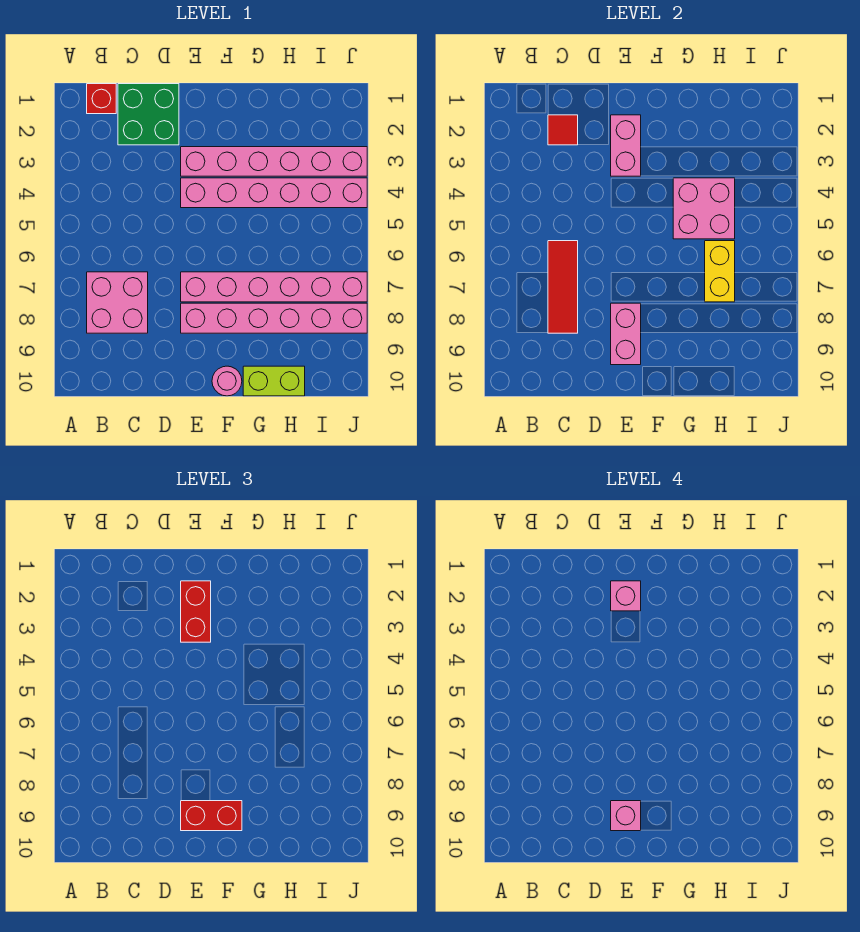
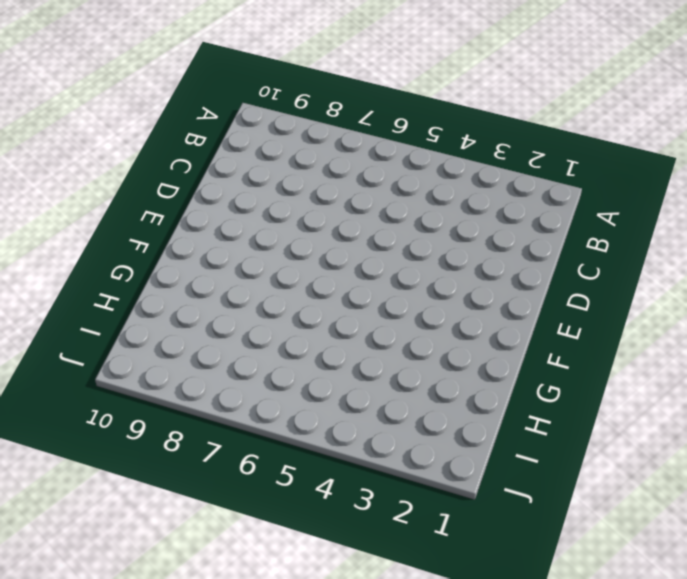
none -> red brick B1 level 1
none -> pink brick B7:C8 level 1
none -> green brick C1:D2 level 1

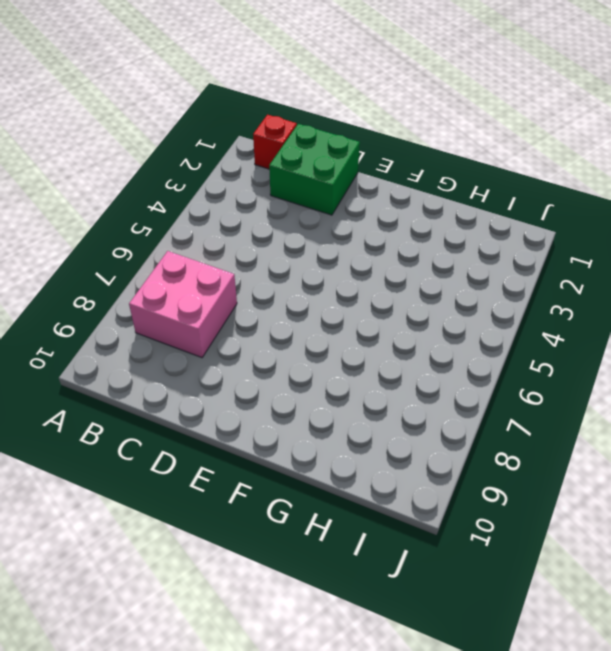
none -> pink brick E3:J3 level 1
none -> pink brick E4:J4 level 1
none -> pink brick E7:J7 level 1

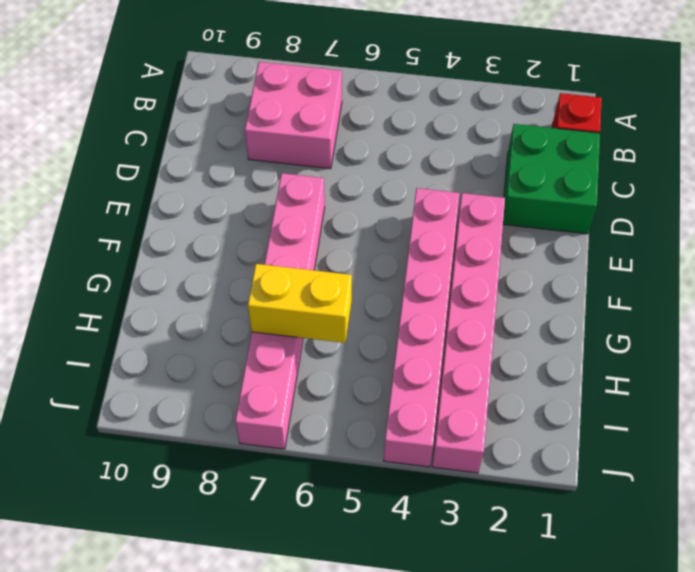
none -> pink brick E8:J8 level 1
none -> pink round brick F10 level 1
none -> lime brick G10:H10 level 1

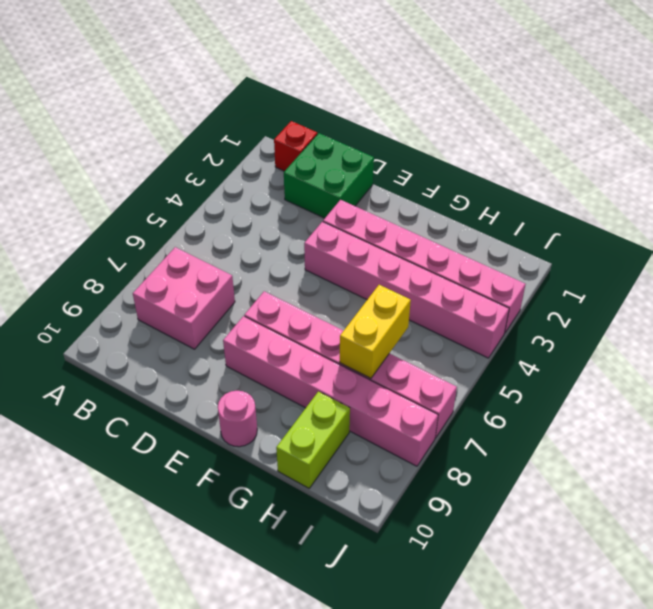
lime brick H9:H10 level 1 -> lime brick G10:H10 level 1
none -> red tile C2 level 2
none -> red tile C6:C8 level 2
none -> pink brick E2:E3 level 2

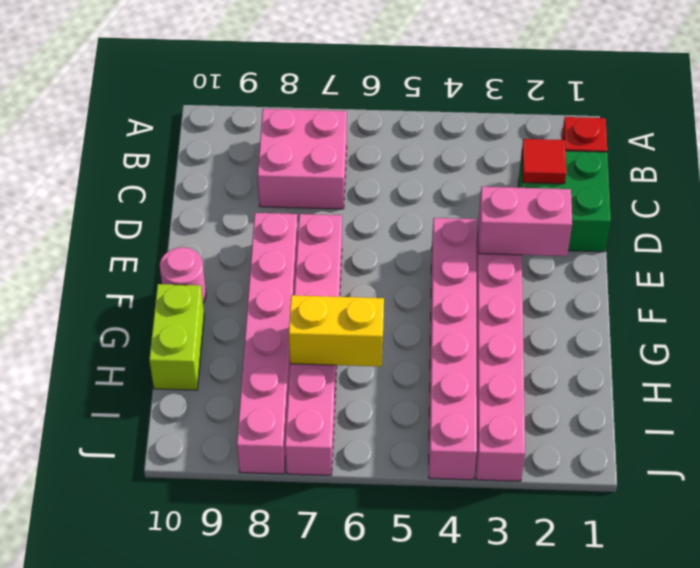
none -> red tile C6:C8 level 2
none -> pink brick E8:E9 level 2
none -> pink brick G4:H5 level 2

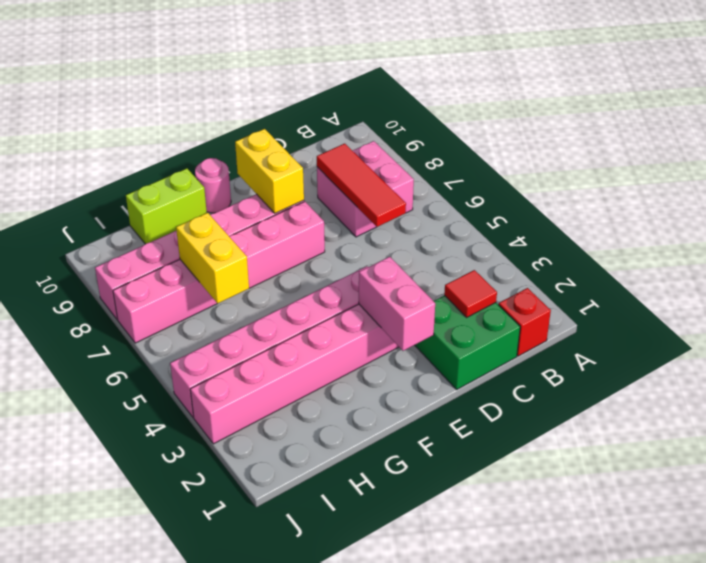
yellow brick E8:E9 level 2 -> pink brick E8:E9 level 2
none -> pink brick G4:H5 level 2
none -> red brick E2:E3 level 3
none -> red brick E9:F9 level 3

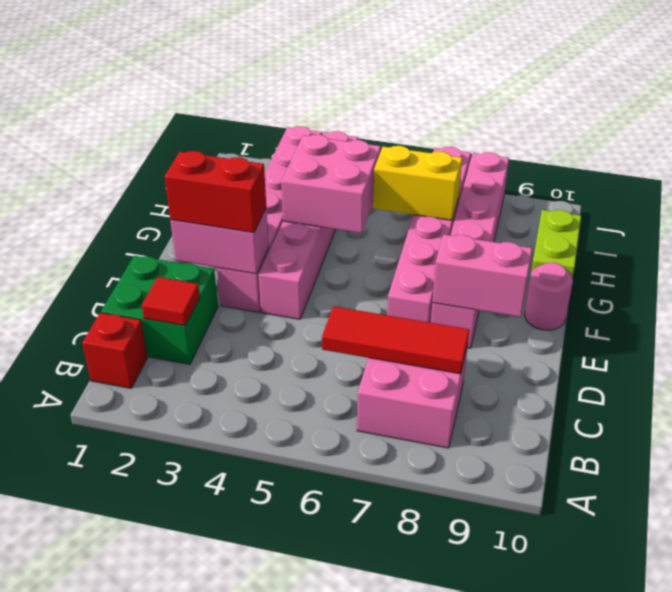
none -> red brick E9:F9 level 3
none -> pink brick E2 level 4
none -> pink brick E9 level 4

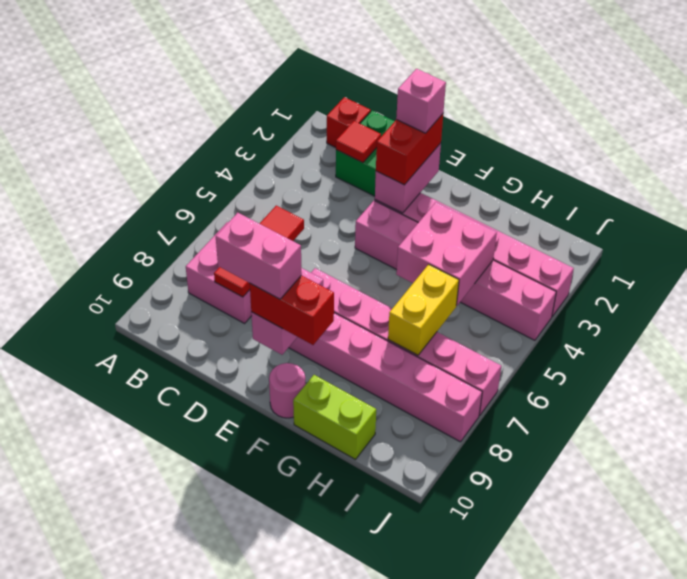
pink brick D9:E9 level 4 -> pink brick E9 level 4

